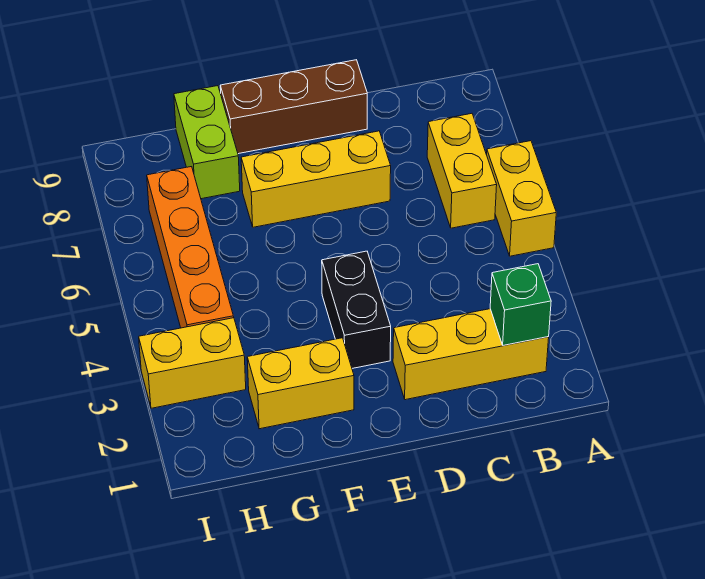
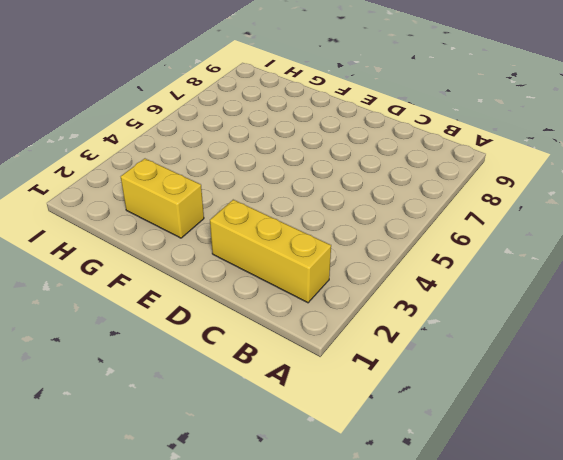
none -> yellow brick A5:A6 level 1
none -> yellow brick B6:B7 level 1

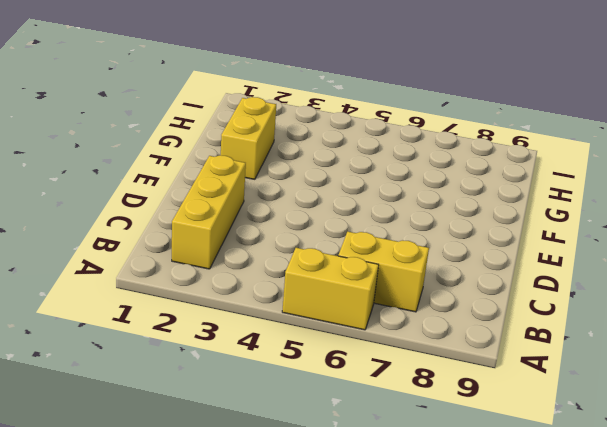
none -> yellow brick D7:F7 level 1
none -> brown brick D9:F9 level 1

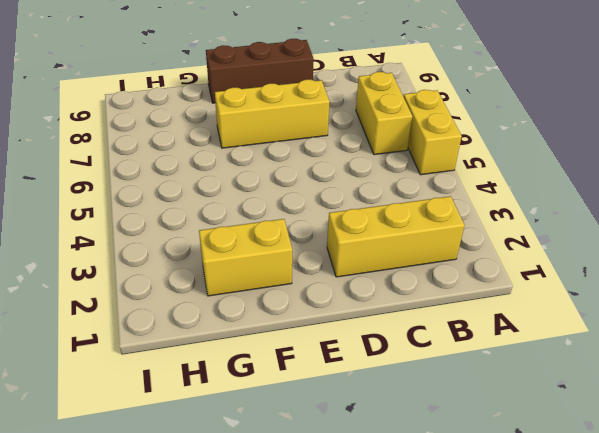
none -> black brick E3:E4 level 1
none -> lime brick G8:G9 level 1

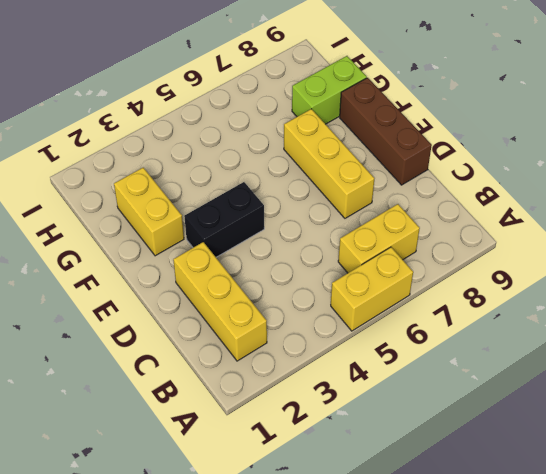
none -> yellow brick H3:I3 level 1
none -> orange brick H4:H7 level 1

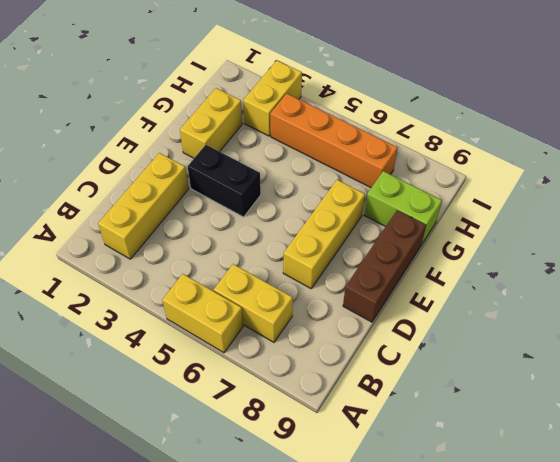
none -> green brick B2 level 2

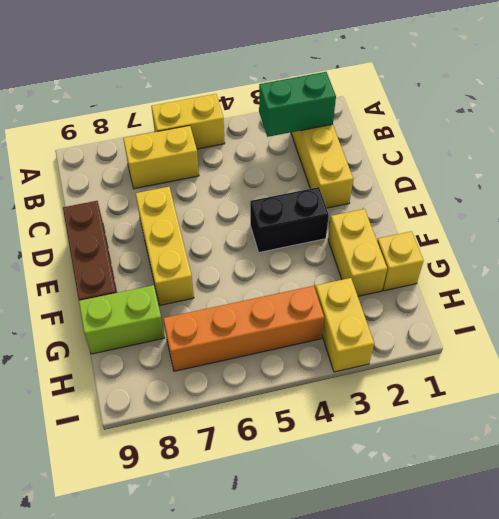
green brick B2:B3 level 2 -> green brick B2 level 2
yellow brick G1 level 1 -> none

